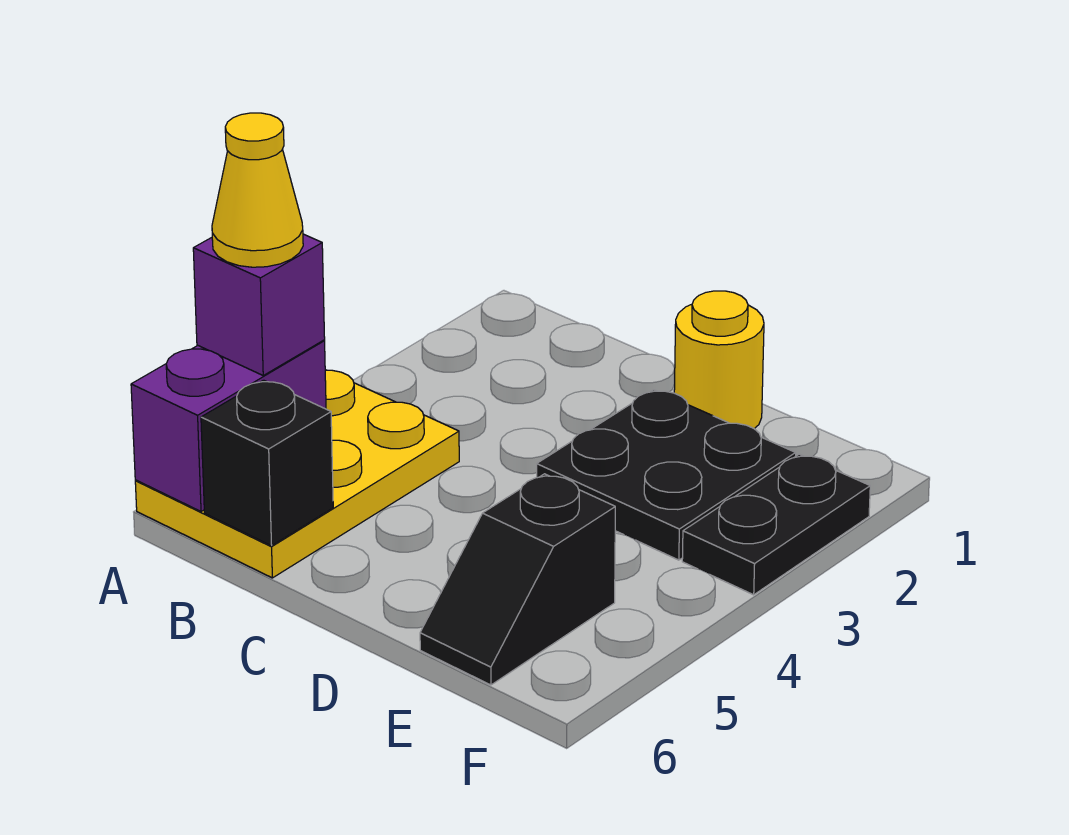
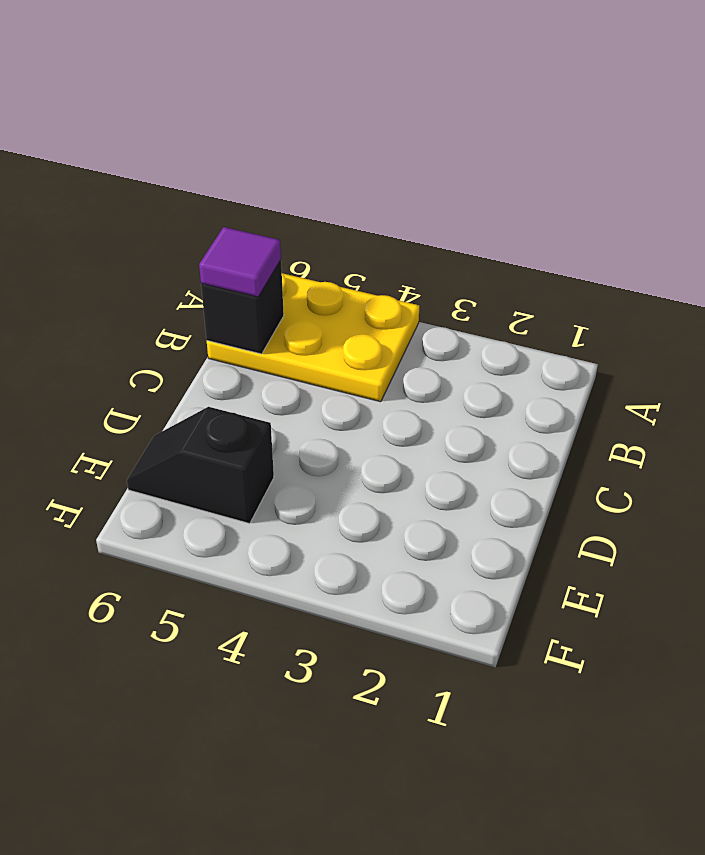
purple tile B6 level 3 -> none
none -> yellow round brick D1 level 1
none -> black plate D2:E3 level 1

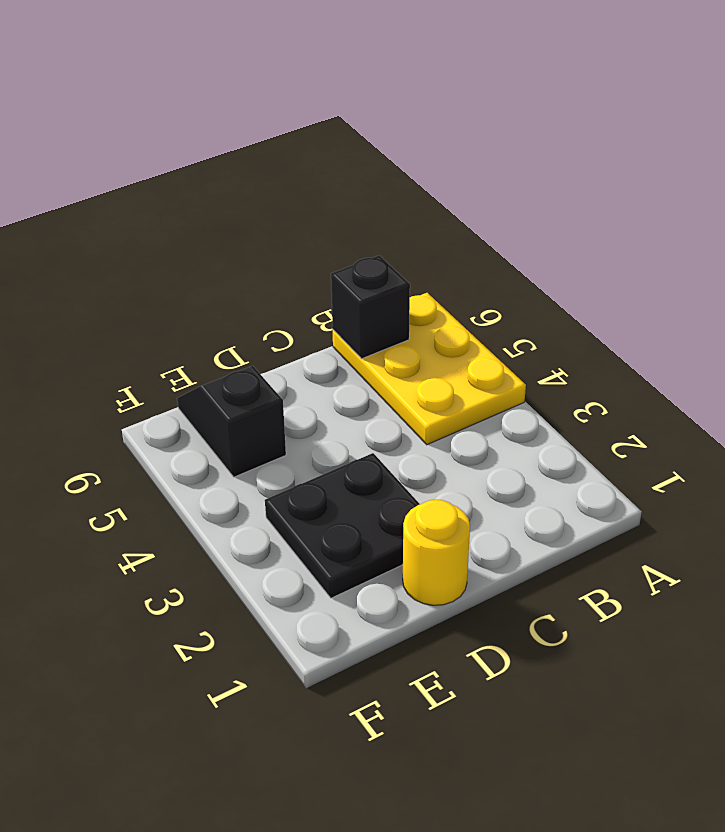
none -> black plate F2:F3 level 1
none -> purple brick A5:A6 level 2

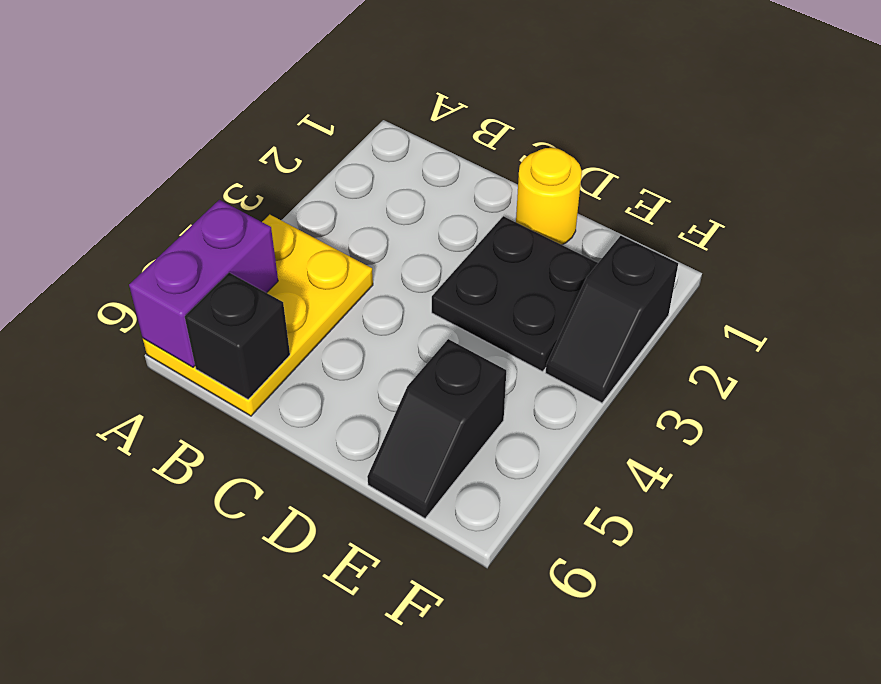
black slope F2:F3 level 1 top 2 -> black plate F2:F3 level 1
none -> purple brick A5 level 3
none -> yellow cone A5 level 4

